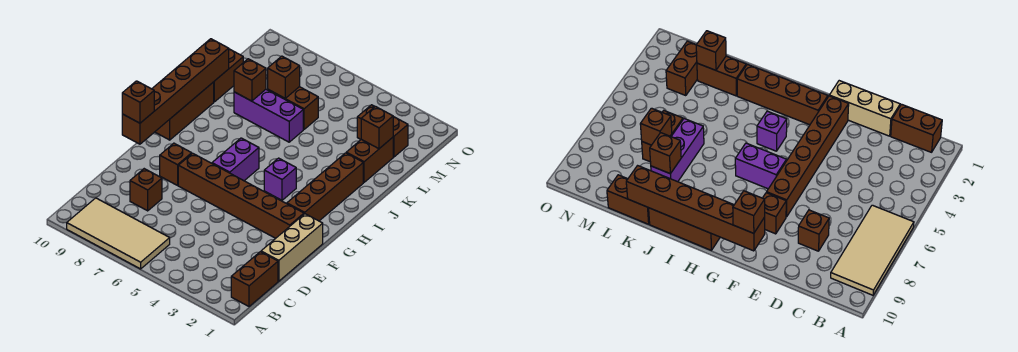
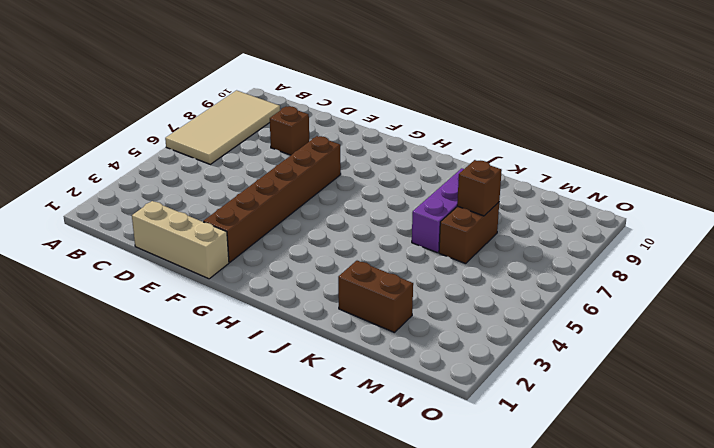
none -> brown brick B1:C1 level 1
none -> brown brick F8 level 1
none -> brown brick G2:J2 level 1

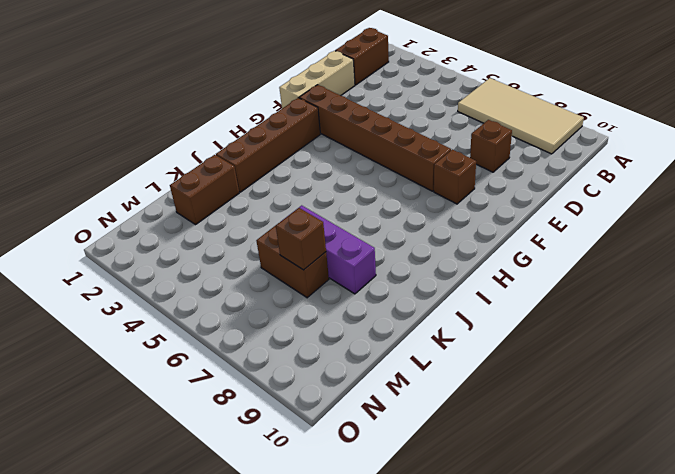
none -> purple brick G6:H6 level 1
none -> purple brick H4 level 1
none -> brown brick H10:J10 level 1

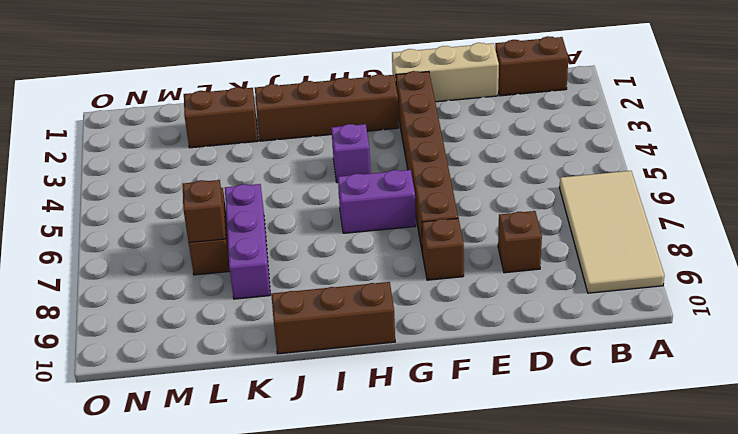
none -> brown brick K10:L10 level 1
none -> brown brick M2:M3 level 1
none -> brown brick F10:K10 level 2

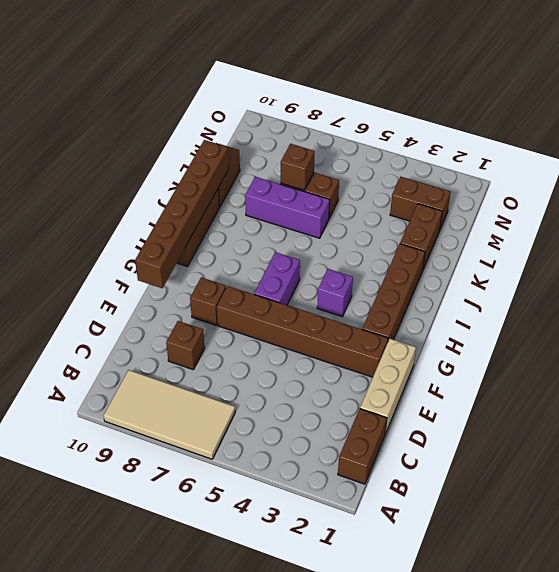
none -> brown brick K8 level 2
none -> brown brick L2 level 2
none -> brown brick F10 level 3

